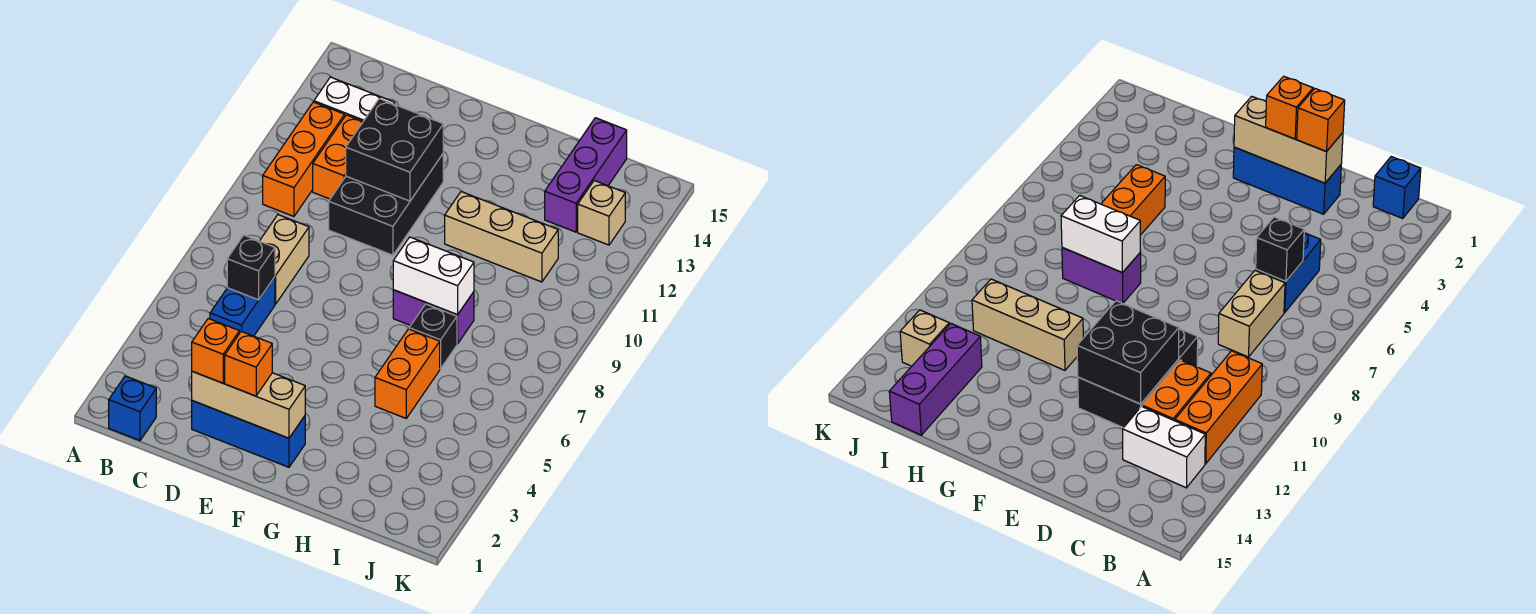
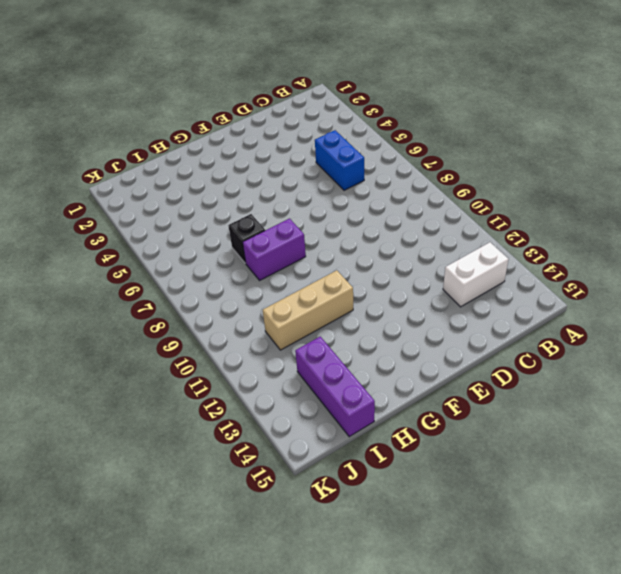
none -> blue brick B1 level 1
none -> orange brick B10:B12 level 1
none -> tan brick C7:C8 level 1

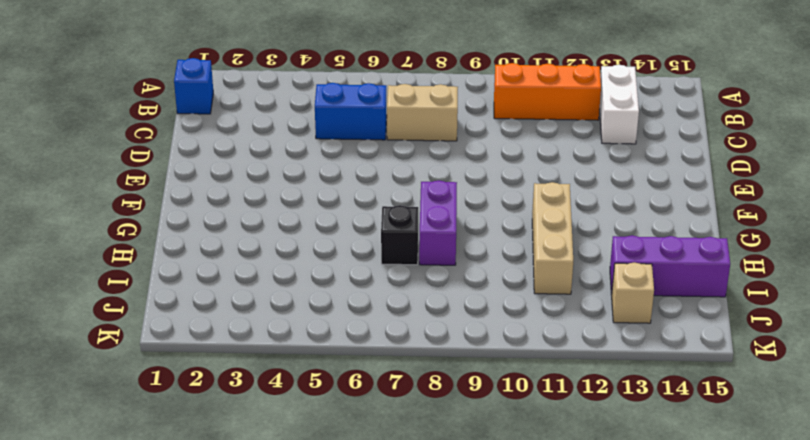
none -> orange brick C11:C12 level 1
none -> blue brick D2:F2 level 1
none -> black brick D10:E12 level 1

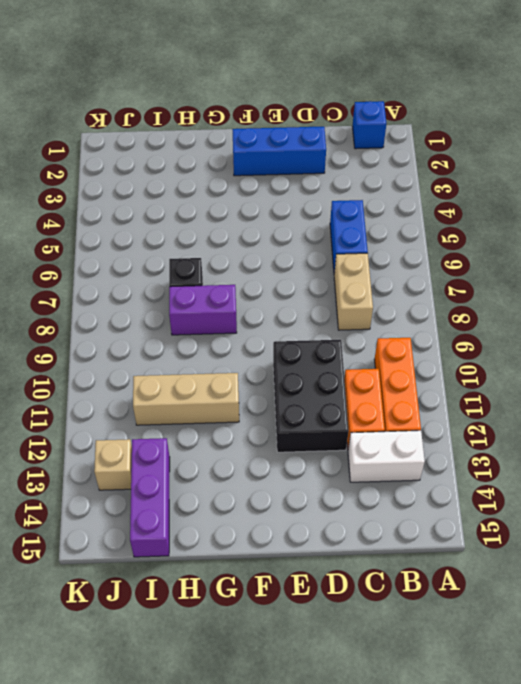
none -> orange brick H5:H6 level 1
none -> black brick C6 level 2
none -> tan brick D2:F2 level 2

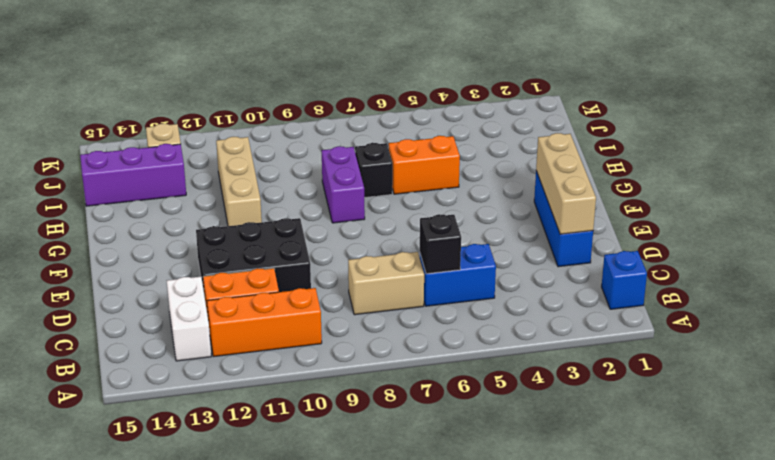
none -> black brick D11:E12 level 2
none -> white brick G8:H8 level 2
none -> orange brick D2 level 3

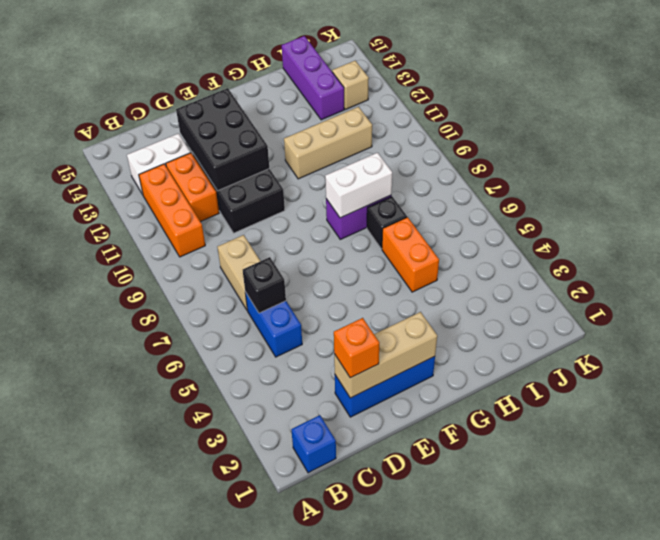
black brick D11:E13 level 2 -> black brick D11:E12 level 2
none -> orange brick E2 level 3

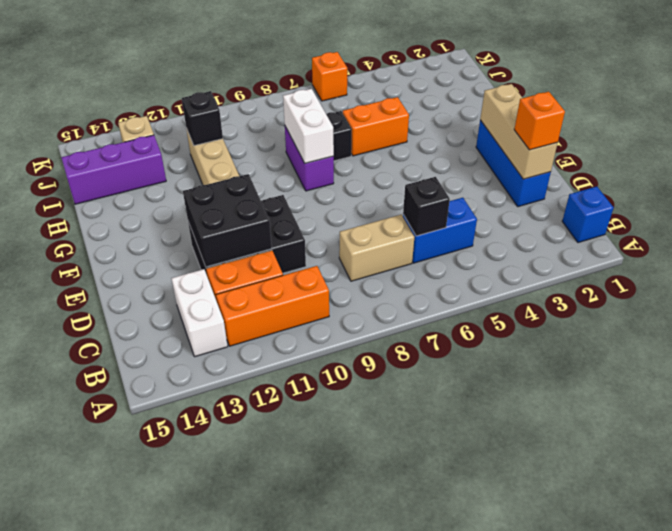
black brick I11 level 2 -> none
orange brick K6 level 1 -> orange brick E2 level 3

